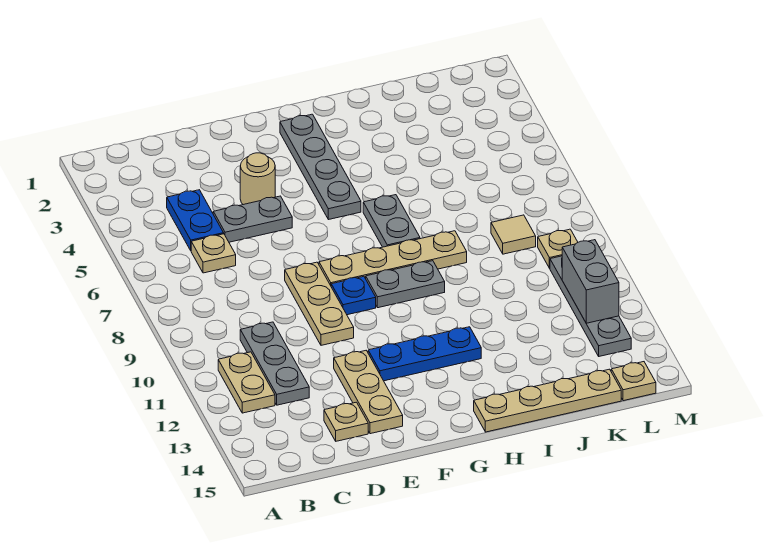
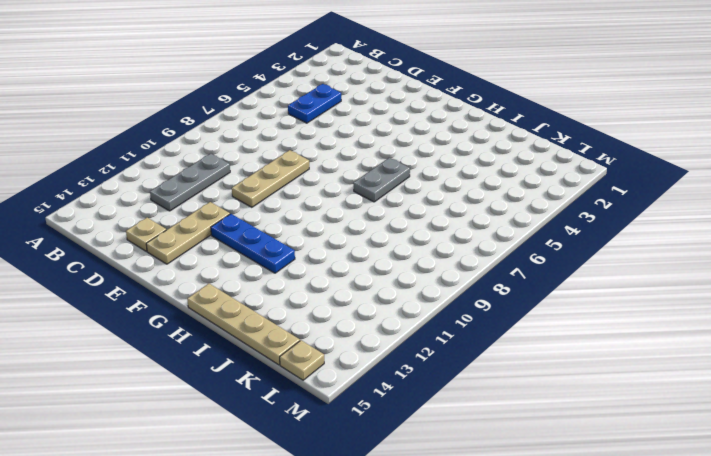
none -> tan plate B11:B12 level 1
none -> tan plate C6 level 1
none -> grey plate D5:E5 level 1

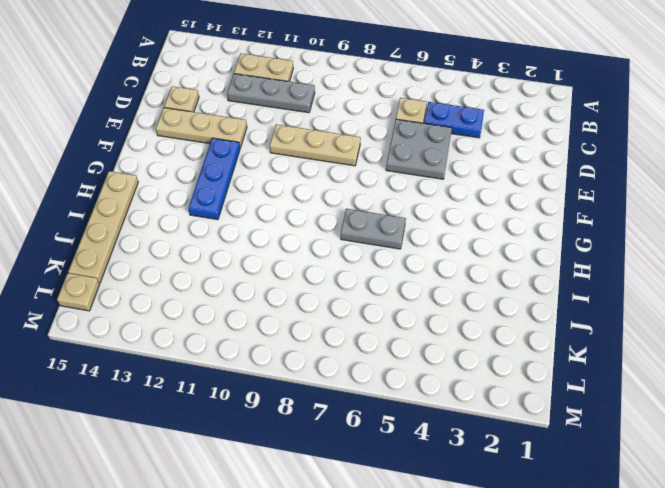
grey plate D5:E6 level 1 -> grey plate D5:E5 level 1
none -> tan round brick E4 level 1
none -> tan plate F8:I8 level 1
none -> blue plate F9 level 1

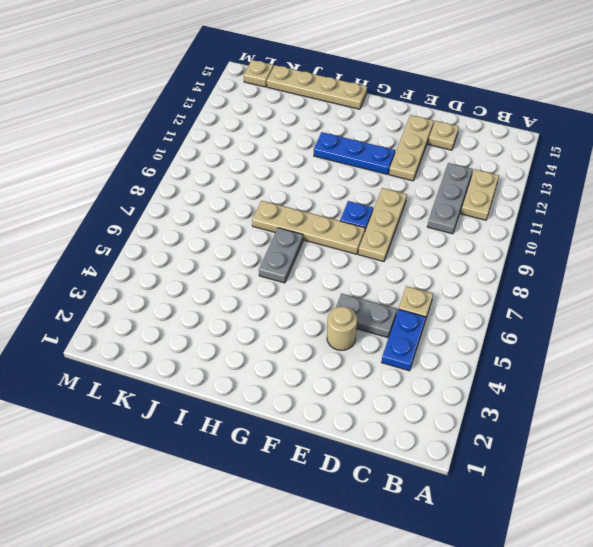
none -> grey plate G2:G5 level 1
none -> grey plate G9:H9 level 1
none -> tan tile K8 level 1

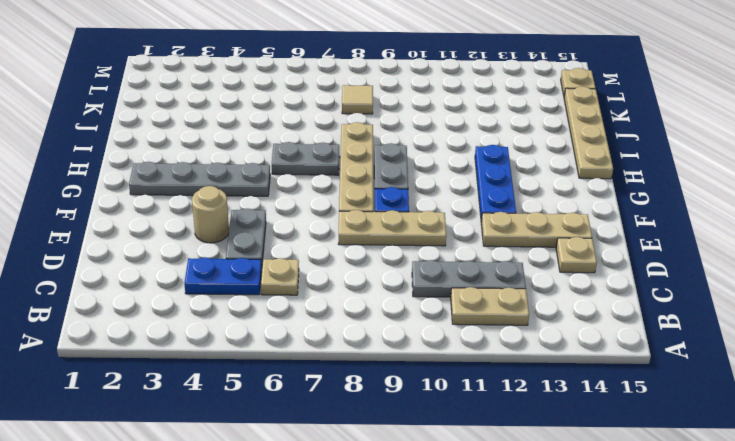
none -> tan plate L9 level 1
none -> grey plate L10:L13 level 1
none -> grey brick L11:L12 level 2

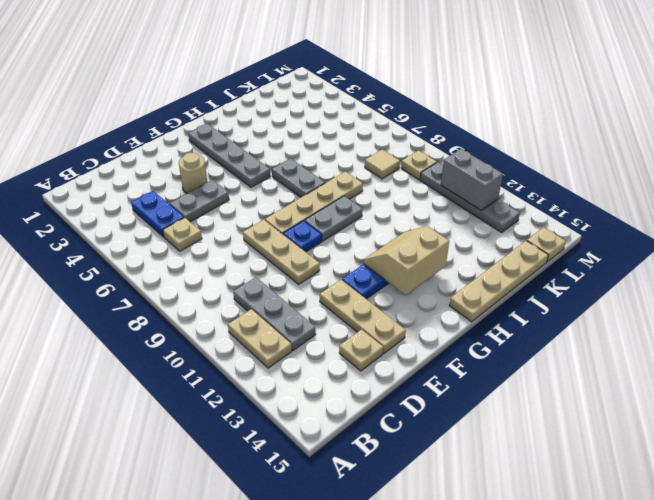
tan slope G12:H13 level 2 top 13 -> none

